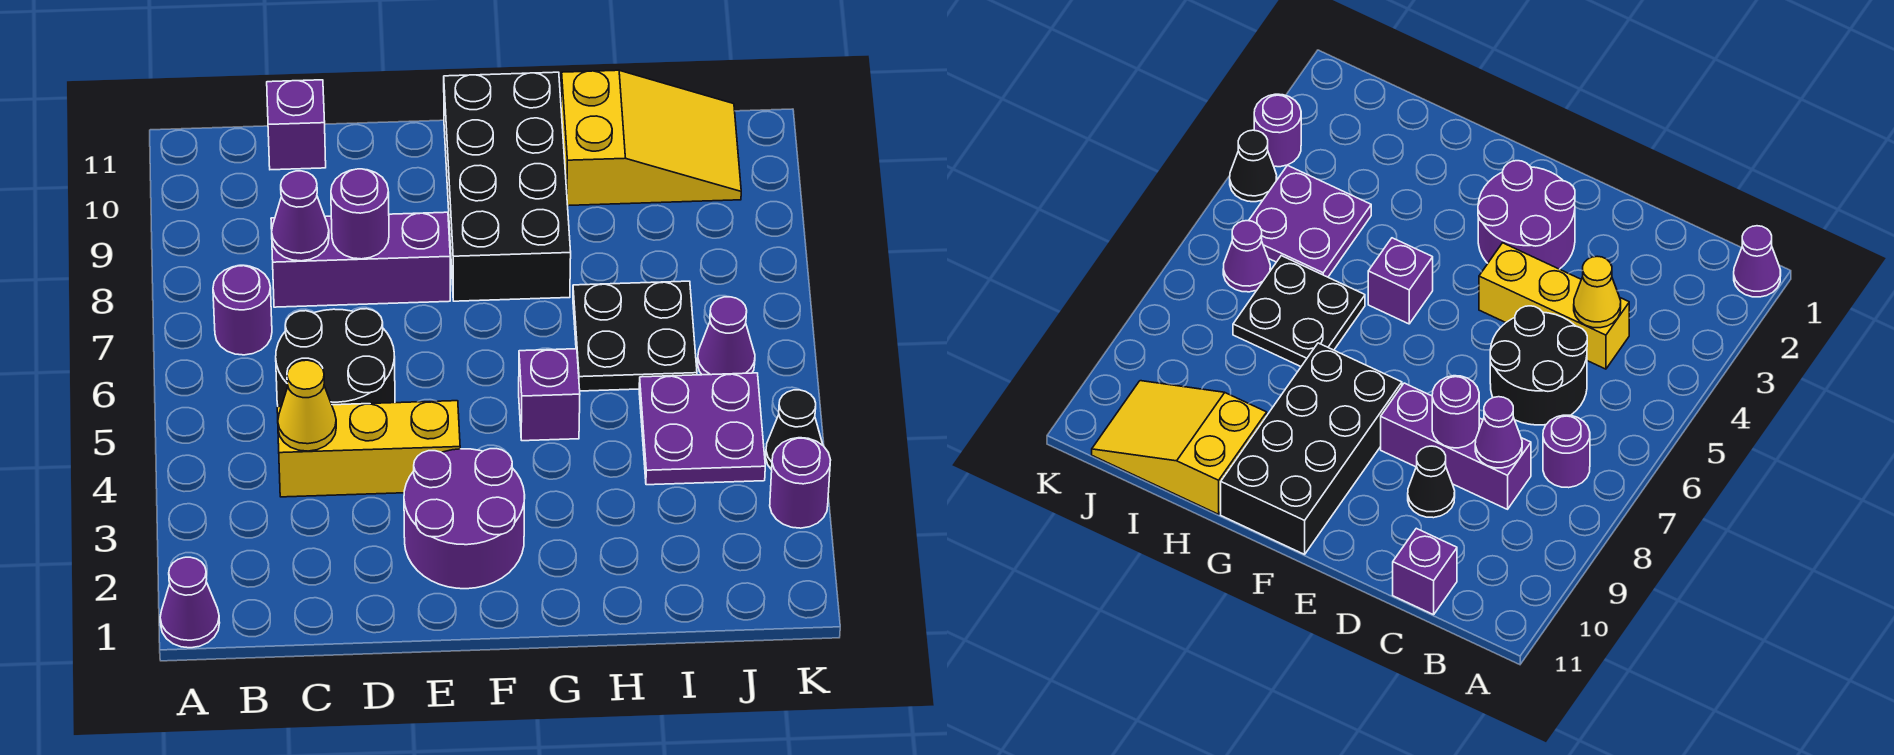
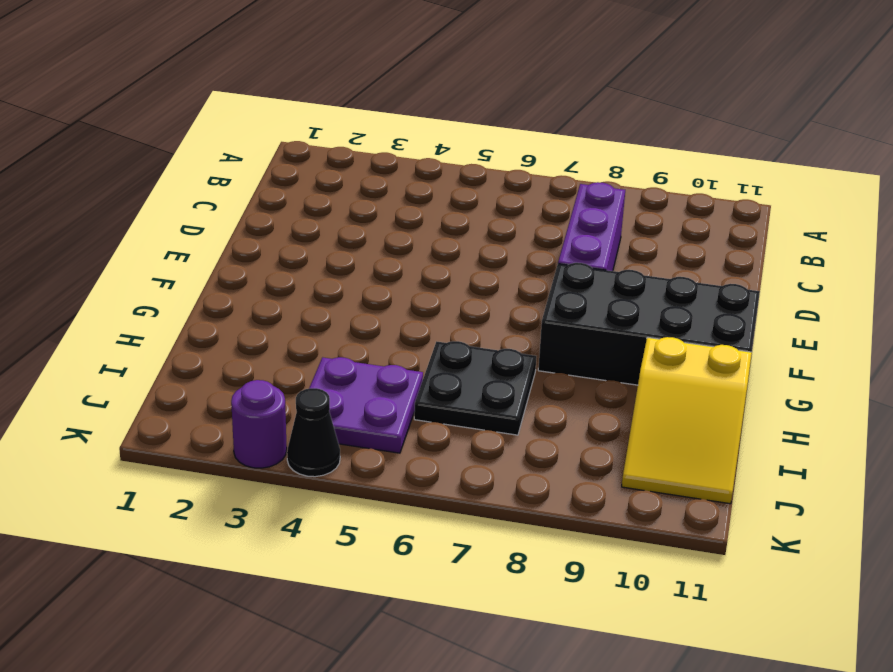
none -> purple cone A1 level 1
none -> purple round brick B7 level 1
none -> yellow brick C4:E4 level 1

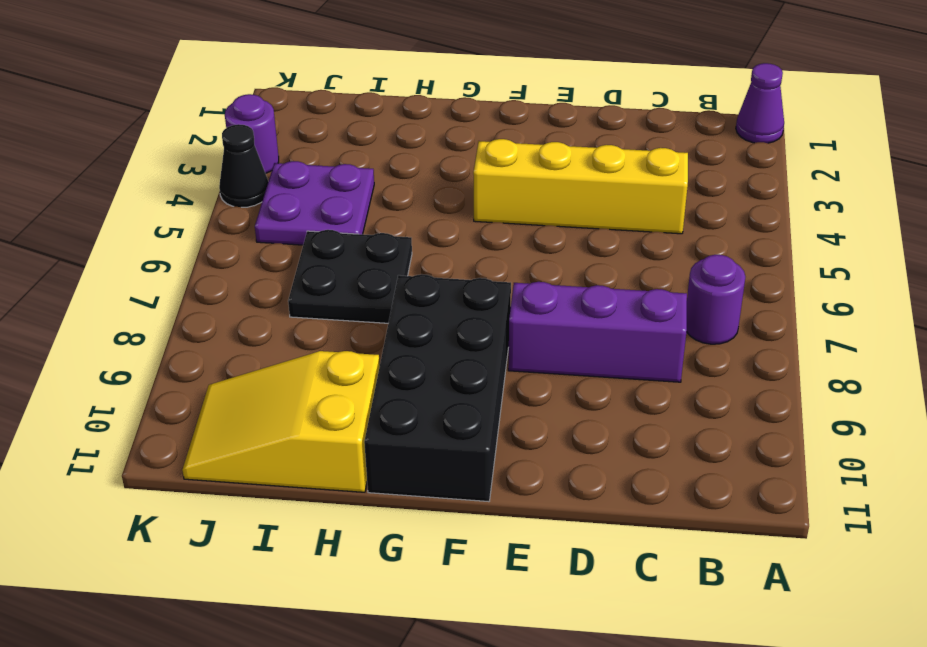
yellow brick C4:F4 level 1 -> yellow brick C4:E4 level 1
none -> black round brick C5:D6 level 1
none -> purple brick C11 level 1
none -> black cone D9 level 1

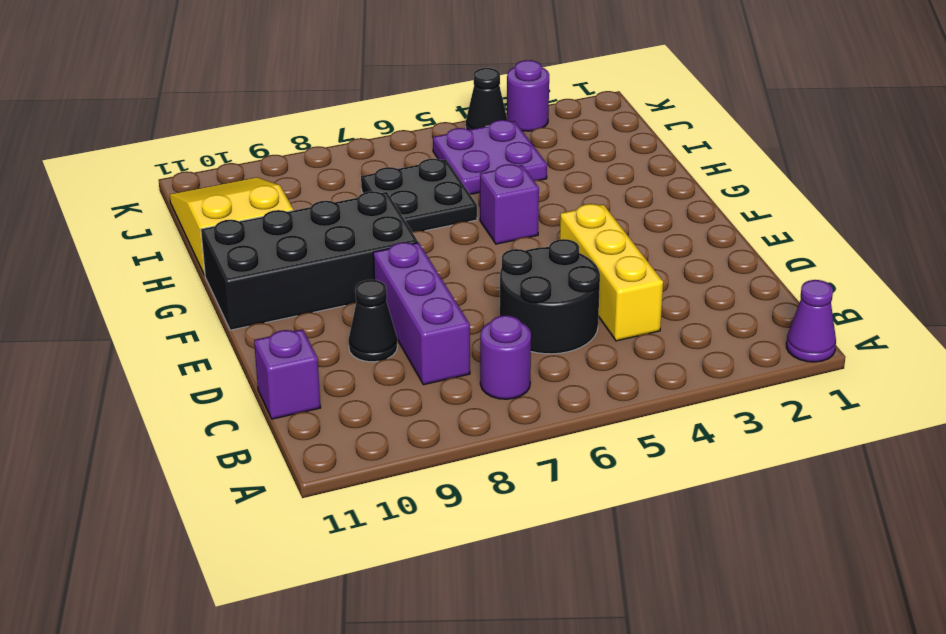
none -> purple round brick E2:F3 level 1
none -> purple cone J6 level 1
none -> yellow cone C4 level 2

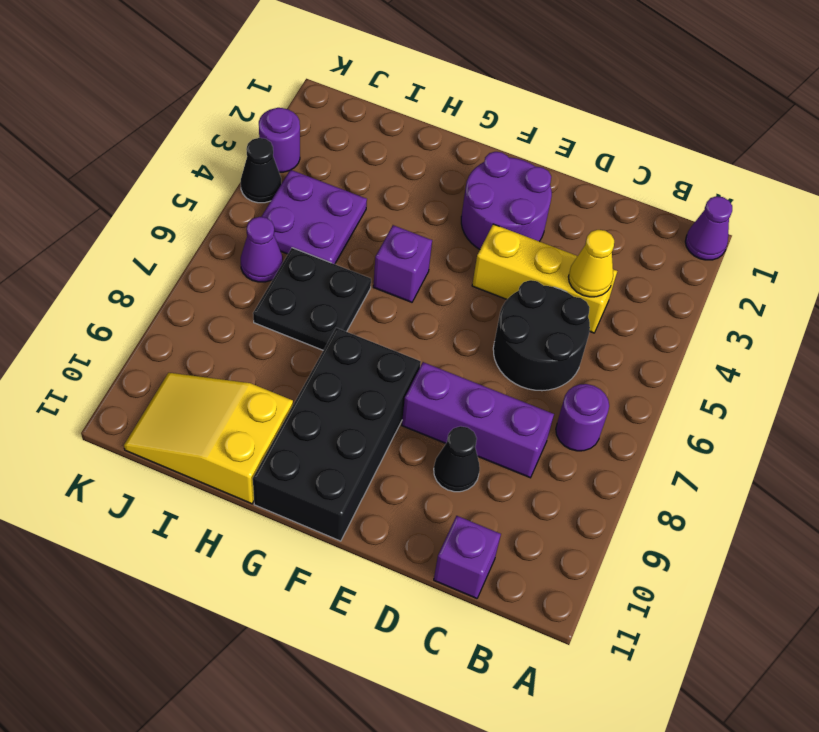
none -> purple cone C8 level 2
none -> purple round brick D8 level 2

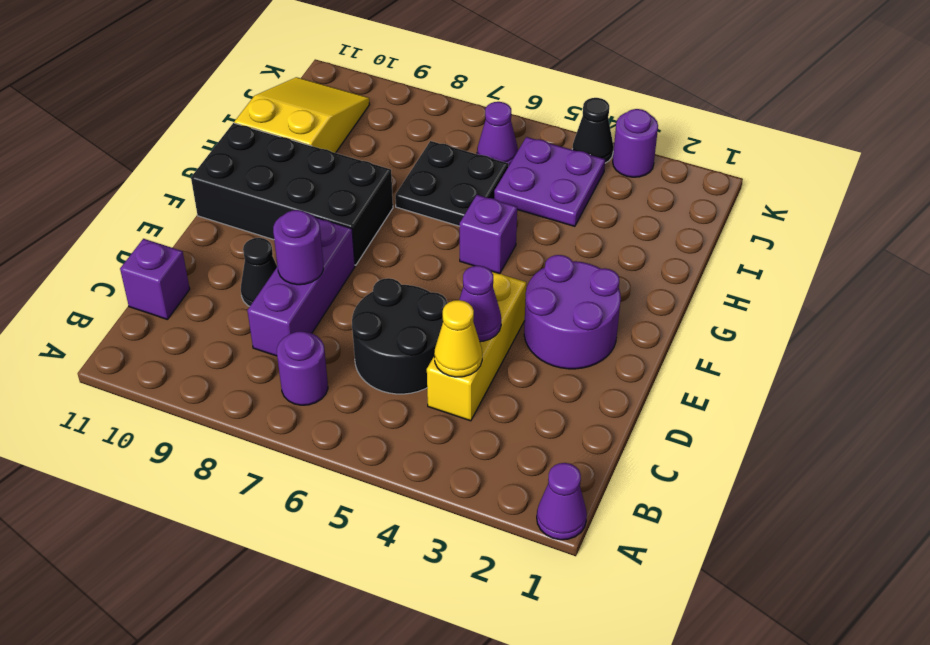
purple cone D4 level 2 -> purple cone C8 level 2

